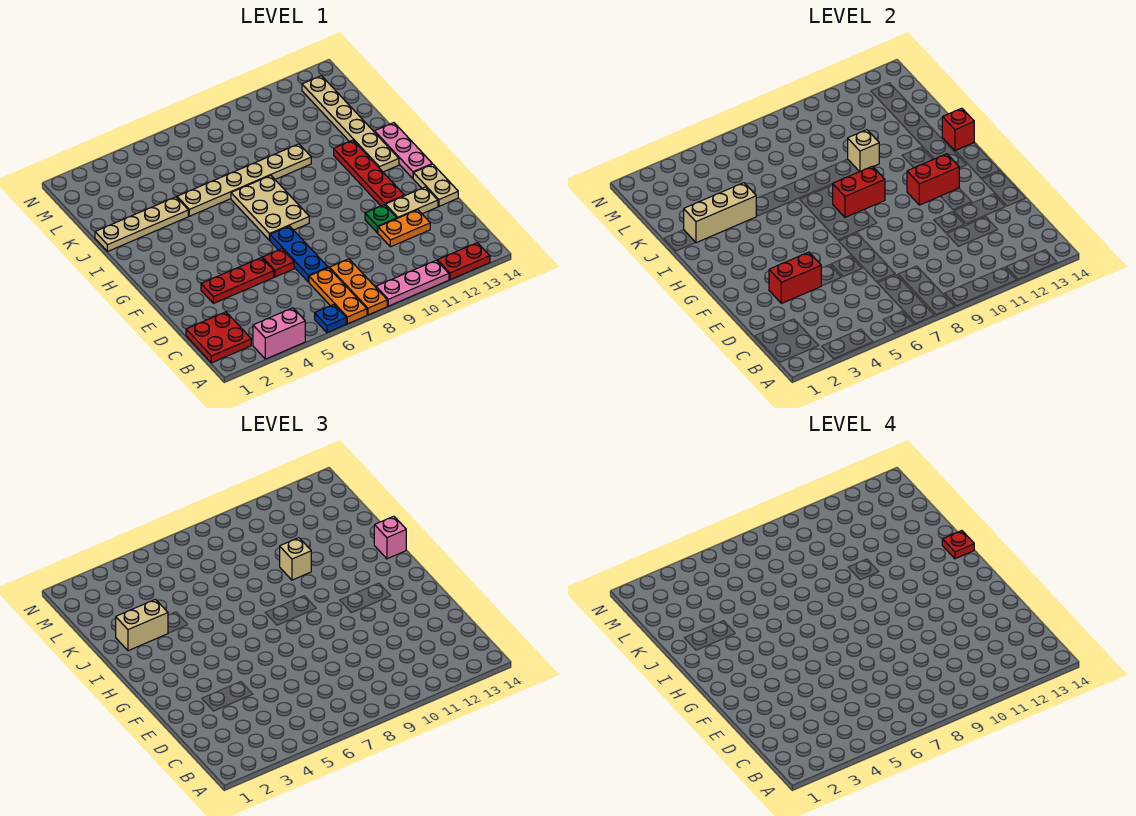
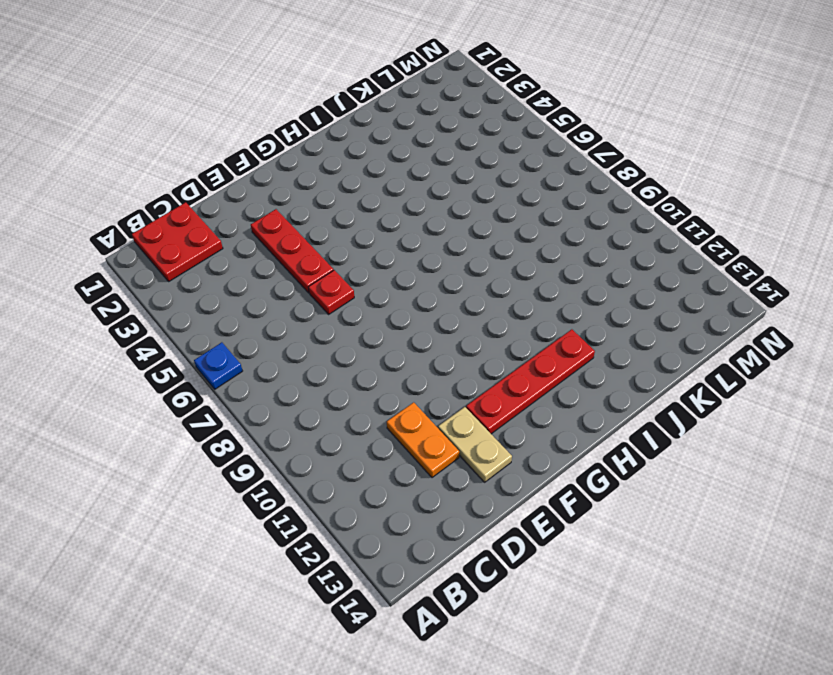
none -> pink brick A3:A4 level 1
none -> orange plate A7:C7 level 1
none -> orange plate A8:C8 level 1
none -> pink plate A9:A11 level 1

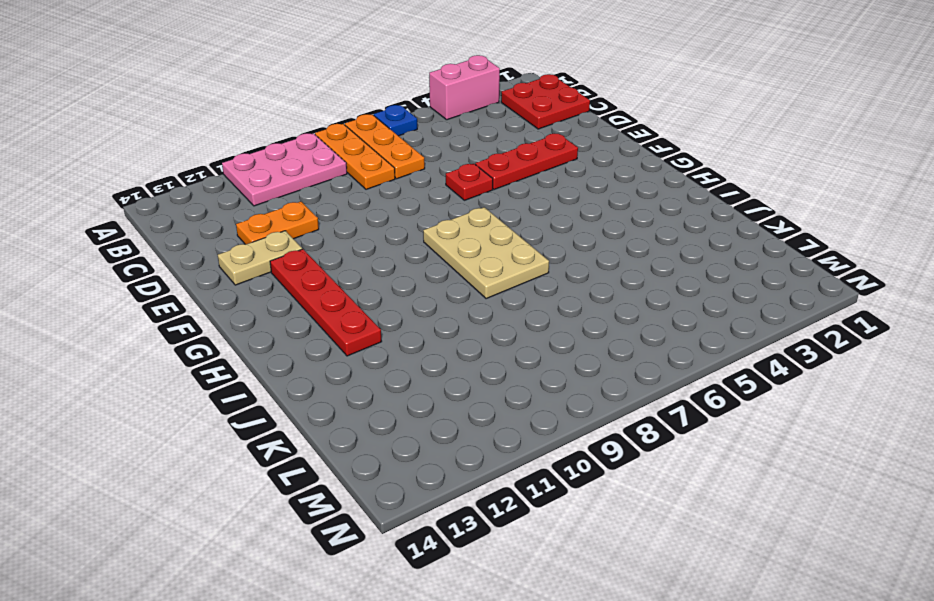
pink plate A9:B11 level 1 -> pink plate A9:A11 level 1
none -> red plate A12:A13 level 1
none -> blue plate D7:F7 level 1
none -> green plate E11 level 1
none -> tan plate E14:F14 level 1

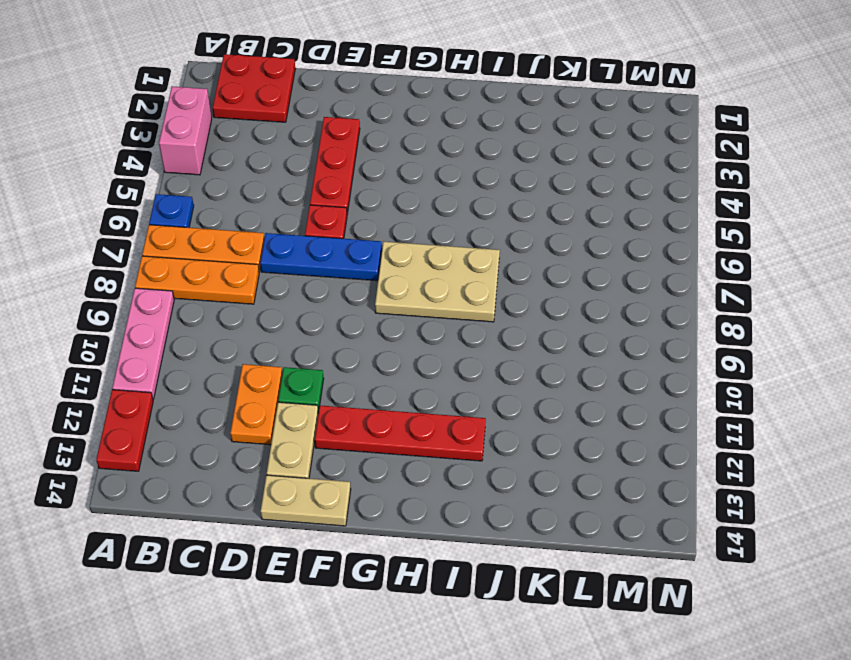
none -> pink plate G14:I14 level 1
none -> tan plate H13:M13 level 1
none -> tan plate J1:J4 level 1
none -> tan plate J5:J10 level 1

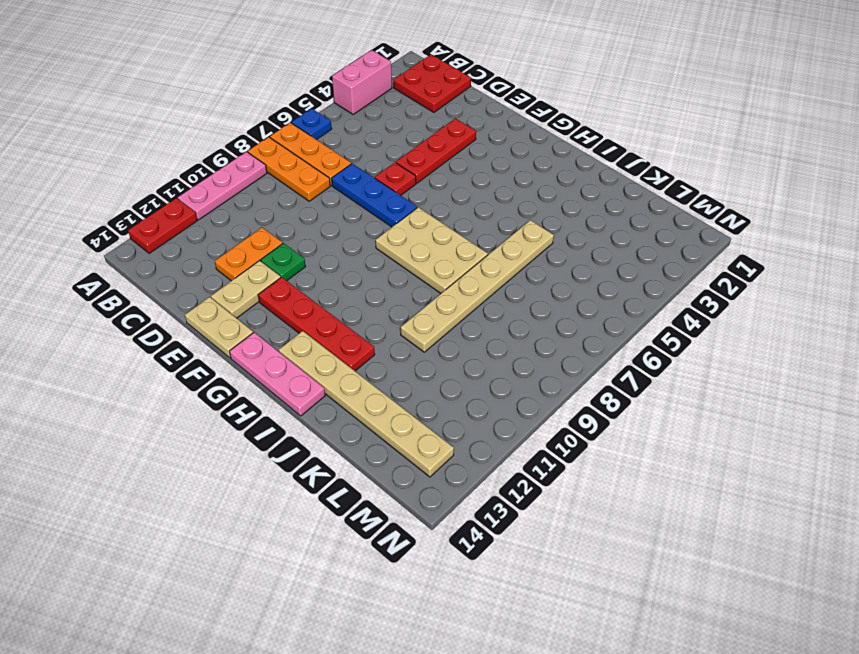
none -> tan plate J1:J4 level 1
none -> red brick E3:E4 level 2
none -> red brick G11:G12 level 2
none -> red brick H8:H9 level 2

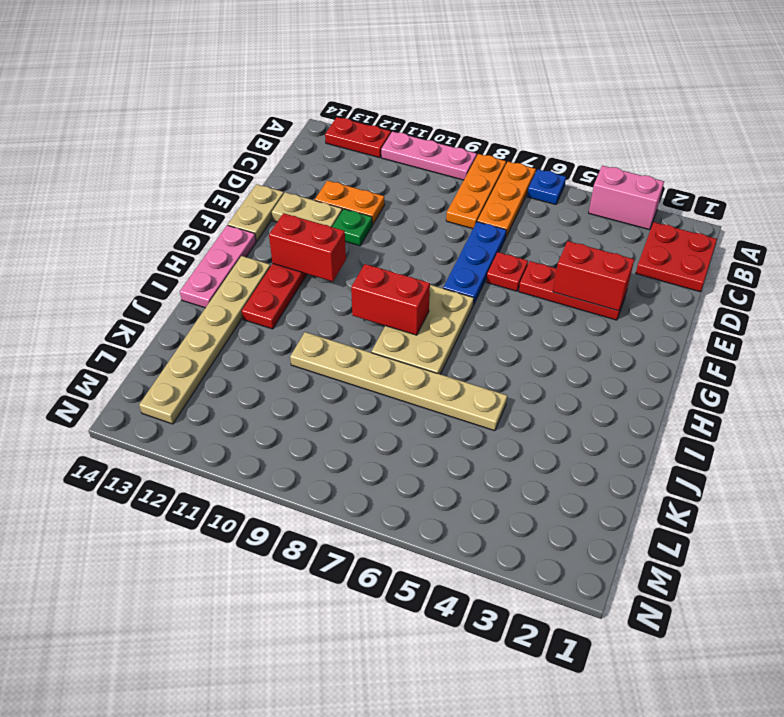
none -> tan plate J1:J4 level 1
none -> red brick I14 level 2
none -> tan brick J2:J4 level 2
none -> tan brick J10 level 2

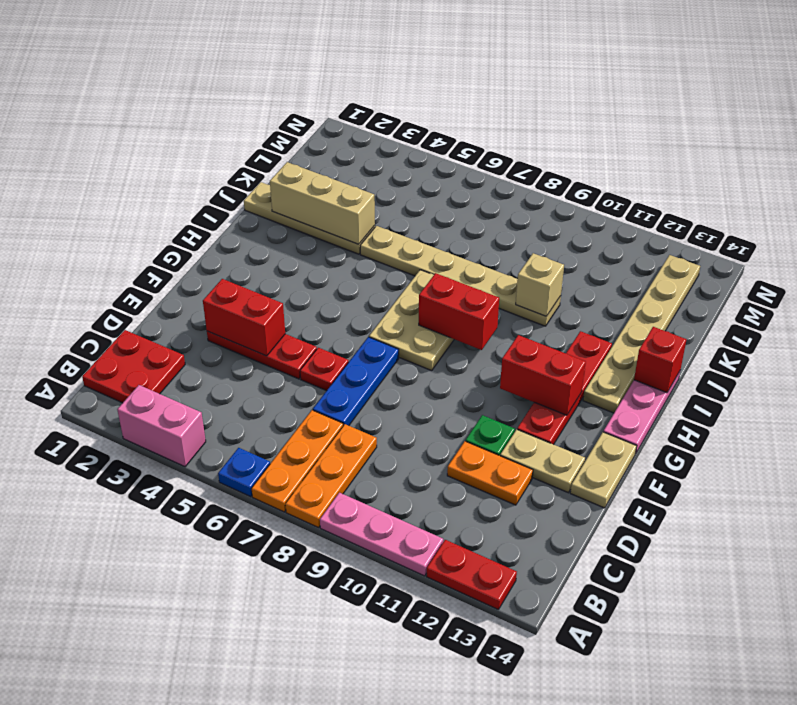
none -> pink brick I14 level 3
none -> tan brick J2:J3 level 3
none -> tan brick J10 level 3
none -> red plate I14 level 4

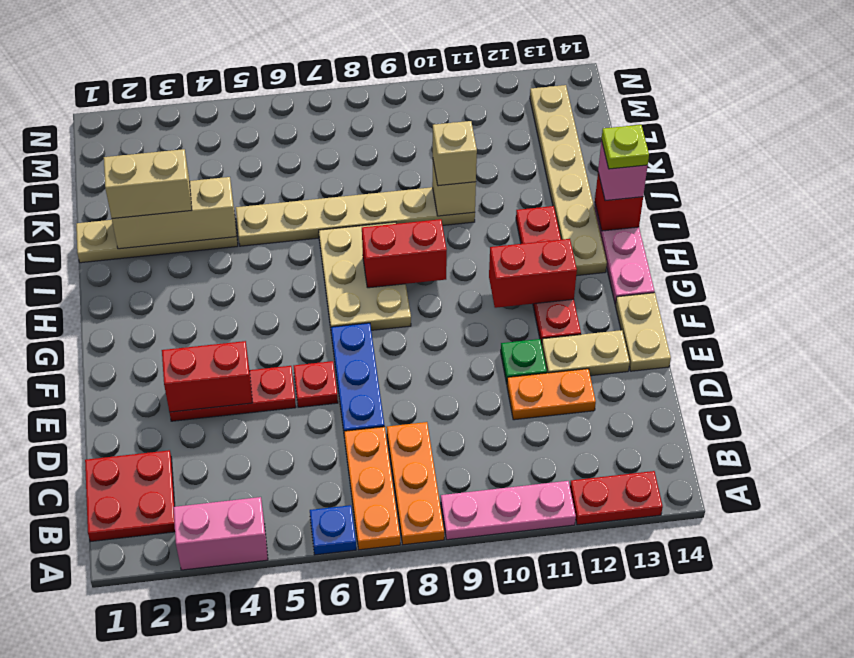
lime plate I14 level 4 -> red plate I14 level 4

